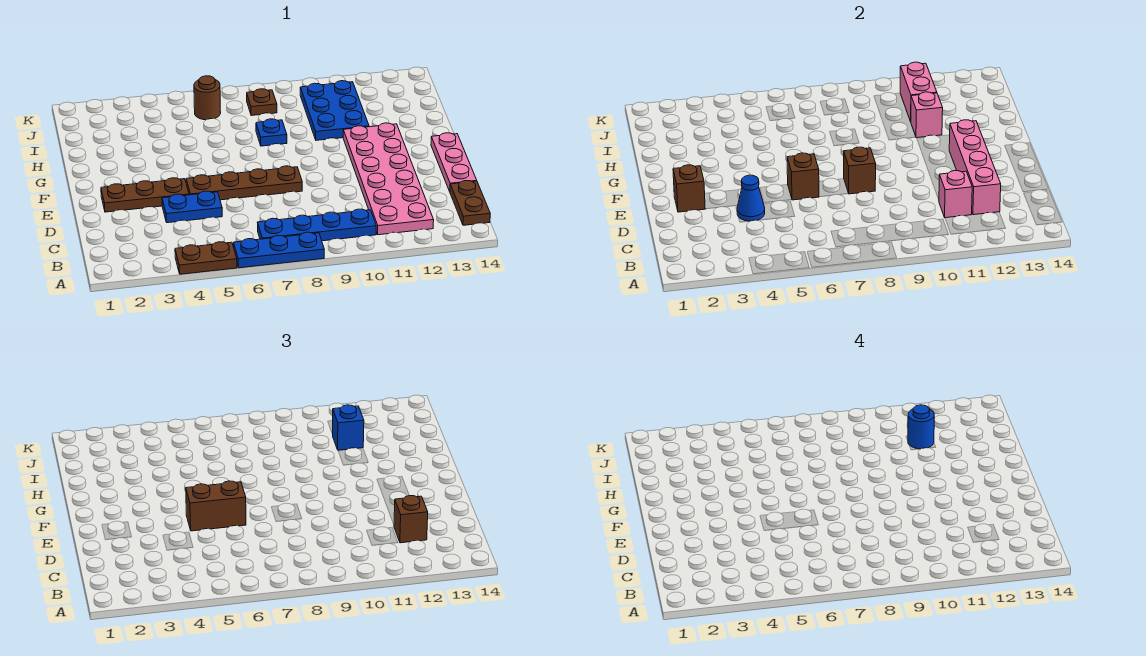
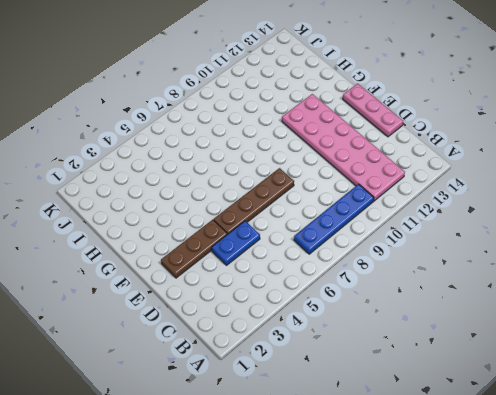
none -> brown plate A4:A5 level 1
none -> blue plate A6:A8 level 1
none -> brown plate B14:C14 level 1

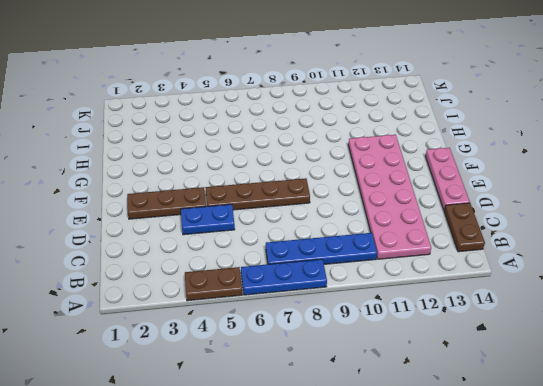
none -> blue plate H8 level 1
none -> blue plate H10:J11 level 1
none -> brown round brick J6 level 1

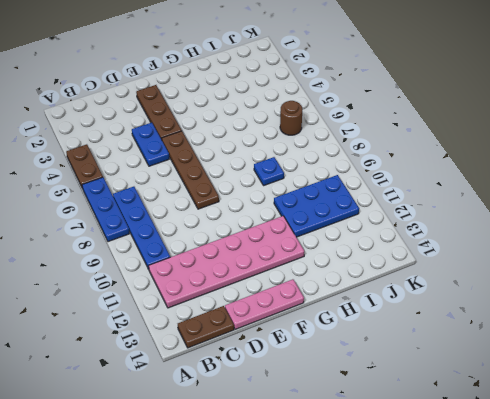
none -> brown plate J8 level 1
none -> pink brick C11 level 2
none -> pink brick C12:F12 level 2

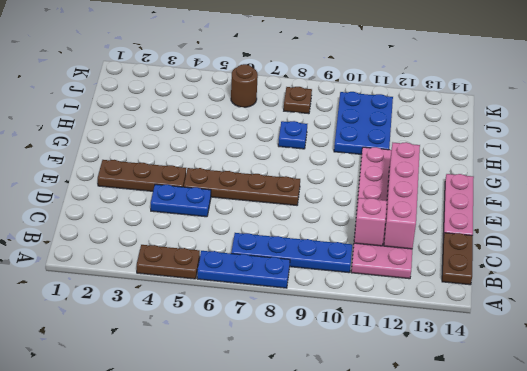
none -> blue cone D4 level 2
none -> brown brick E2 level 2
none -> brown brick E6 level 2

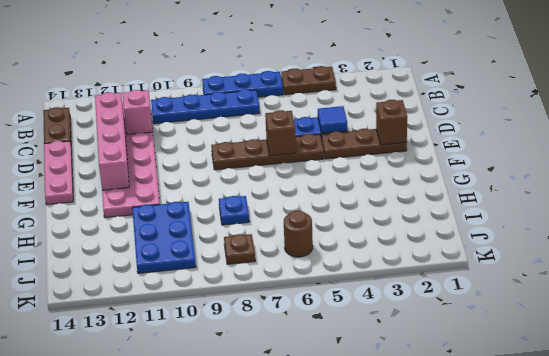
blue tile D4 level 2 -> blue cone D4 level 2
none -> brown brick E8 level 2
none -> pink brick H11 level 2
none -> pink brick I11:J11 level 2

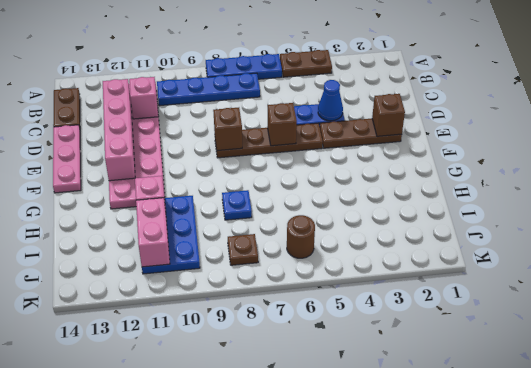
none -> brown brick C12 level 3
none -> brown brick E5:E6 level 3
none -> blue brick I11 level 3

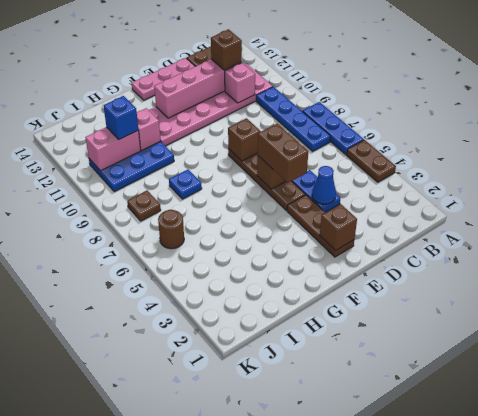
none -> blue round brick I11 level 4

